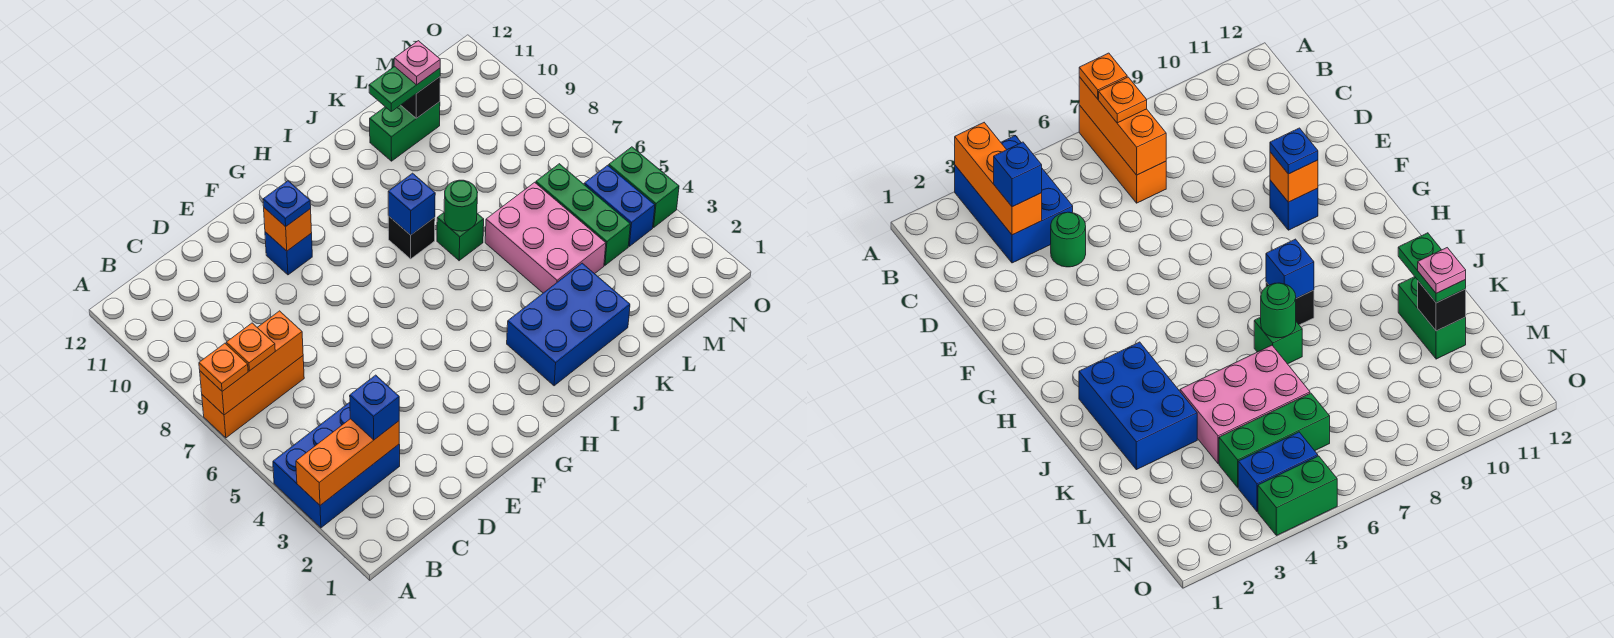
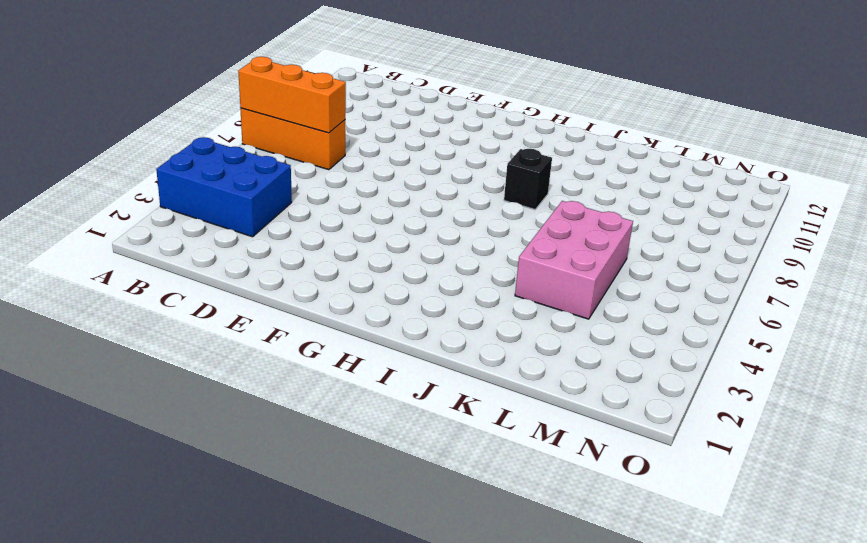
none -> green round brick D4 level 1
none -> blue brick F10 level 1
none -> blue brick I2:K3 level 1

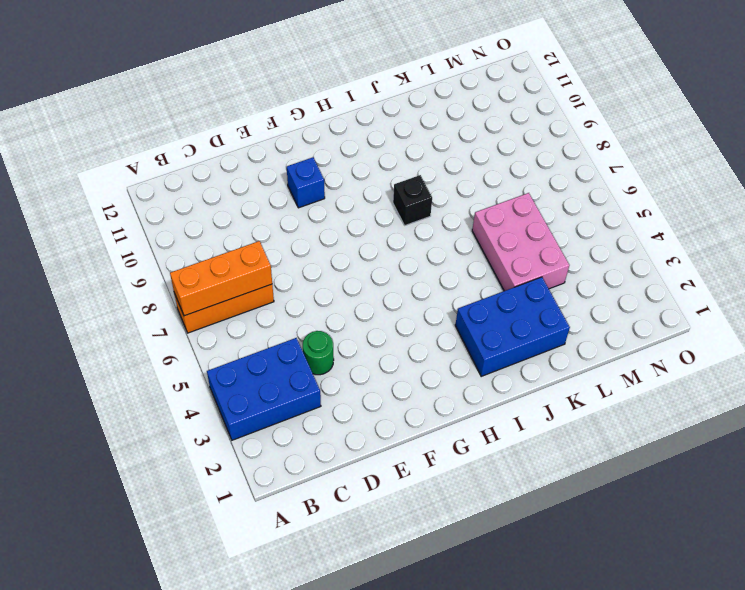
none -> green brick J7 level 1
none -> green brick K11:L11 level 1
none -> green brick M4:M6 level 1

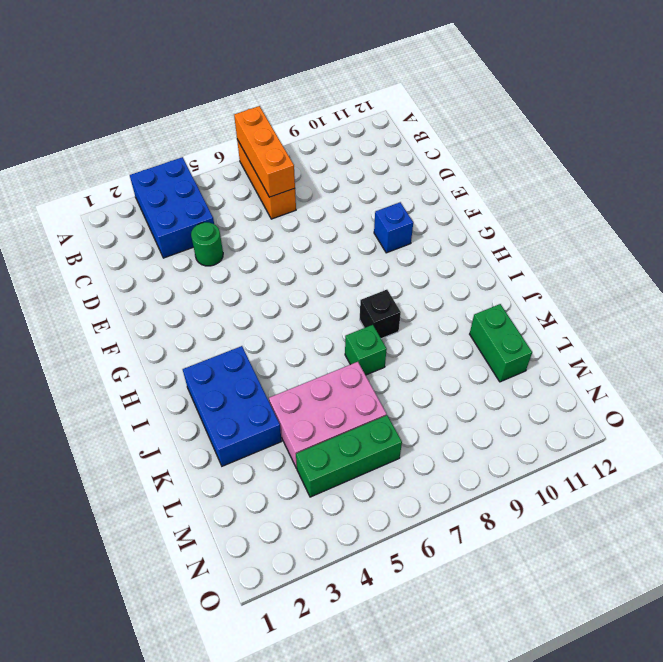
none -> blue brick N4:N5 level 1
none -> green brick O4:O5 level 1
none -> orange brick A3:C3 level 2

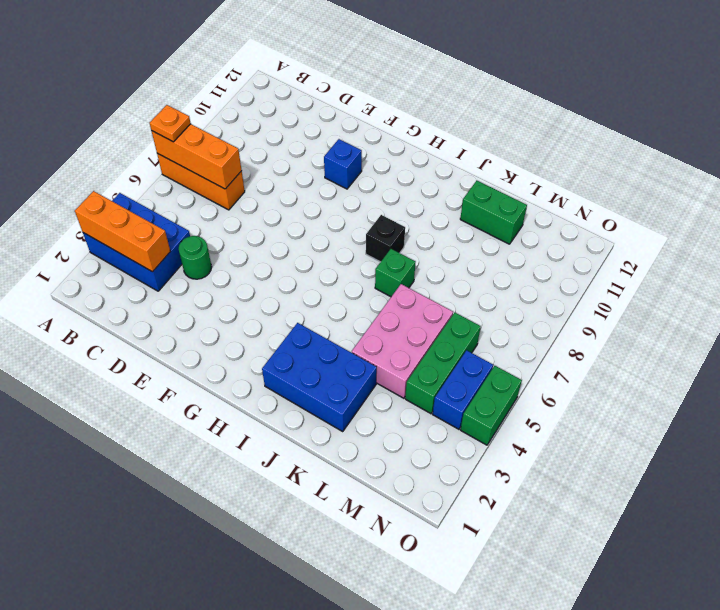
none -> orange brick F10 level 2
none -> blue brick I8 level 2
none -> green round brick J7 level 2

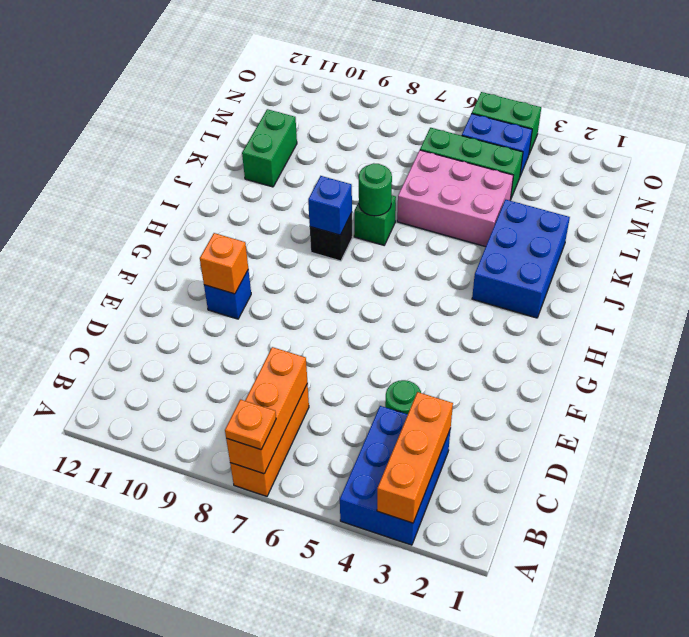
none -> black brick L11 level 2
none -> orange plate B7 level 3
none -> blue brick C3 level 3

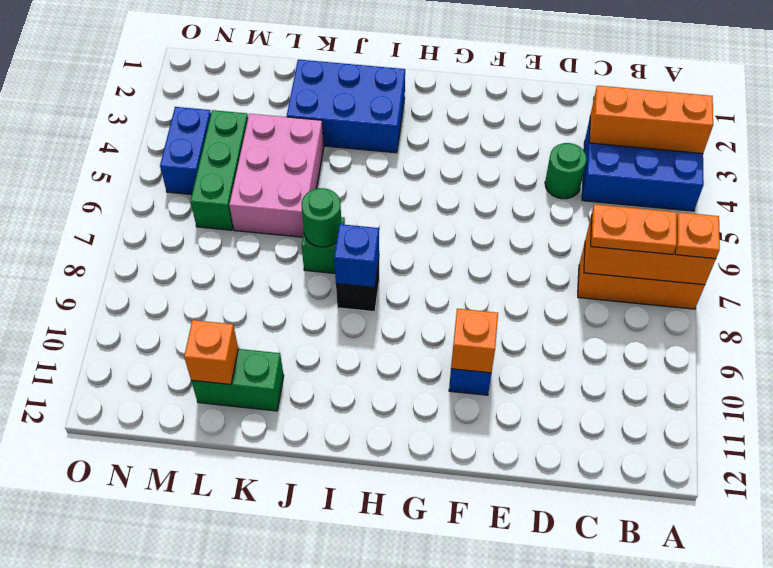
orange plate B7:C7 level 3 -> orange plate B7 level 3
orange brick L11 level 2 -> black brick L11 level 2
none -> green brick O4:O5 level 1
none -> blue brick C3 level 3
none -> blue plate F10 level 3

